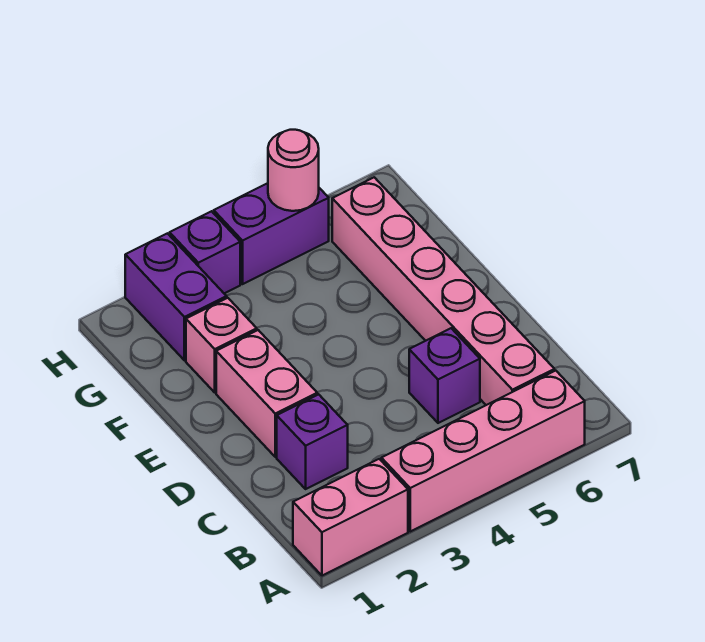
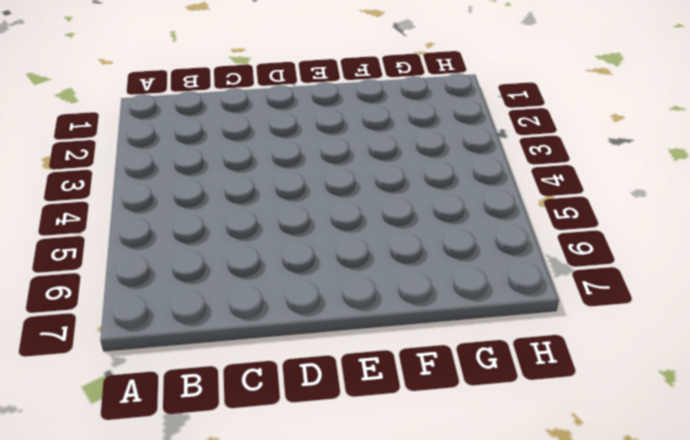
none -> pink brick A1:A2 level 1
none -> pink brick A3:A6 level 1

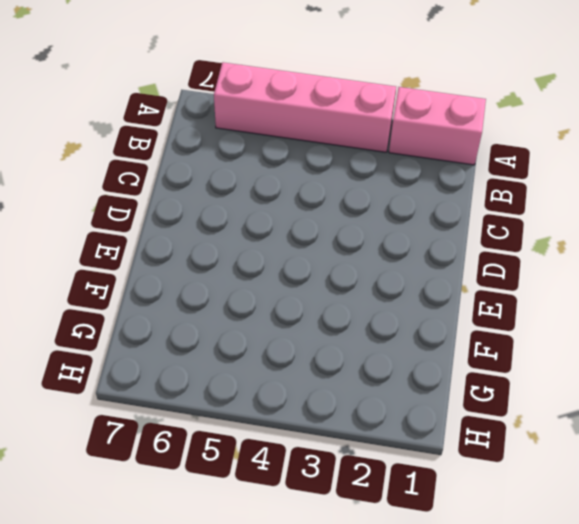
none -> pink brick B6:G6 level 1
none -> purple brick C2 level 1

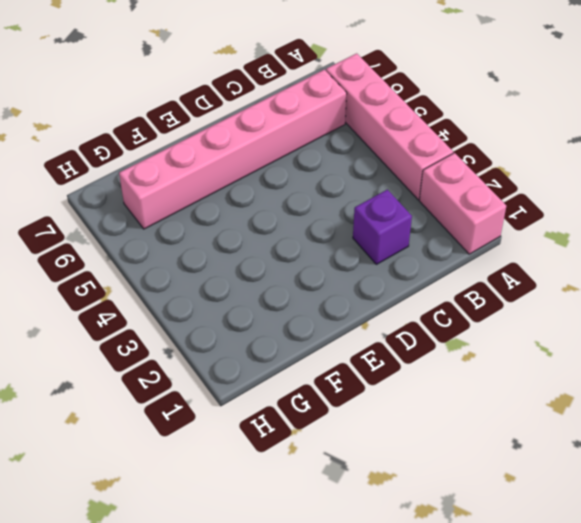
none -> purple brick C5 level 1
none -> pink brick D2:E2 level 1

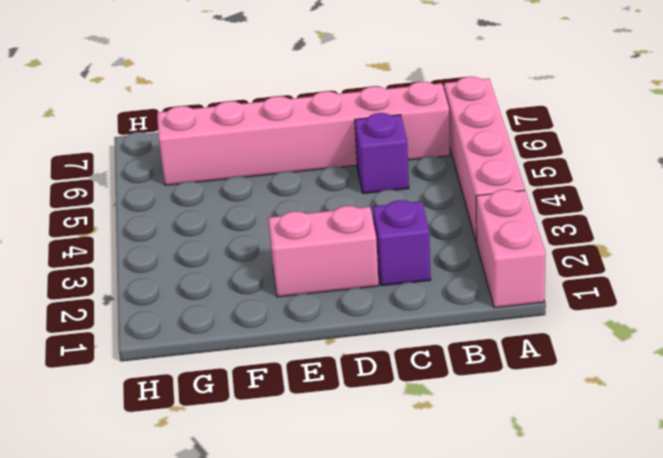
none -> pink brick F2 level 1
none -> purple brick G2:H2 level 1

